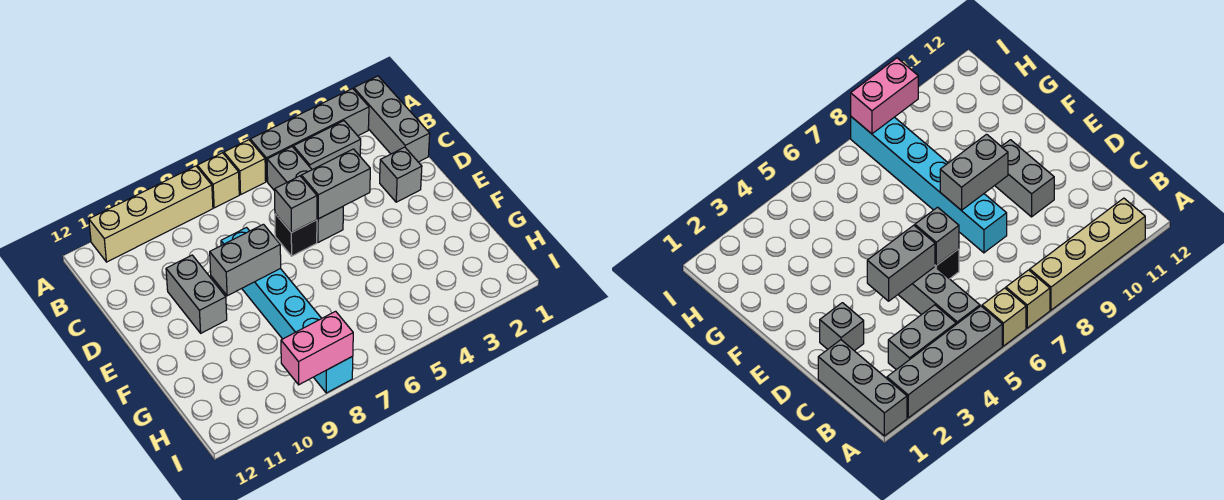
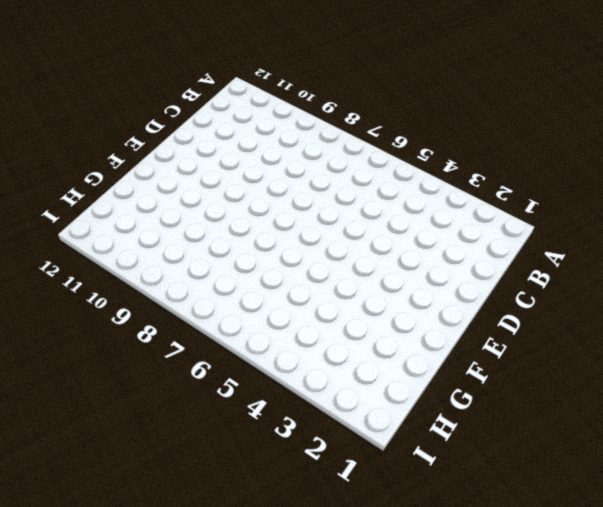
none -> grey brick A1:C1 level 1
none -> grey brick A2:A5 level 1
none -> tan brick A6 level 1

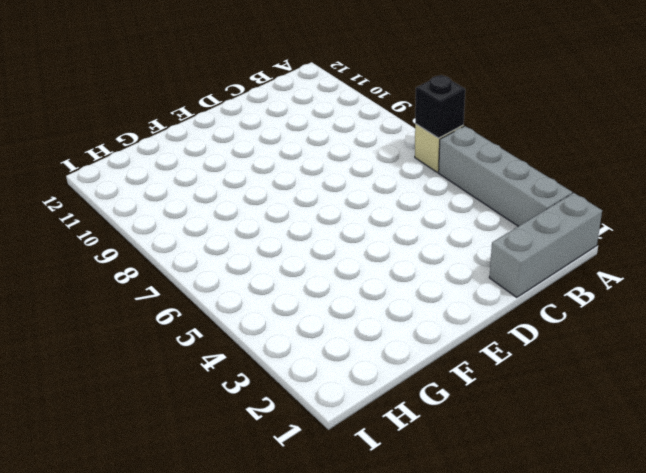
black brick A6 level 2 -> black brick D6 level 1
none -> tan brick A7 level 1
none -> tan brick A8:A11 level 1
none -> grey brick B3:B4 level 1

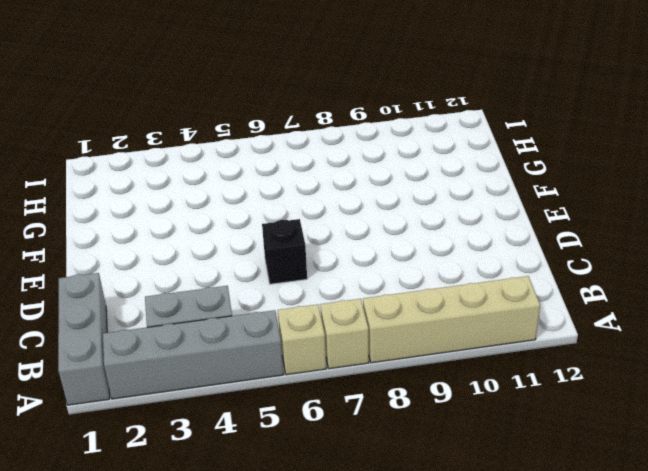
none -> grey brick B5:D5 level 1
none -> grey brick D2 level 1
none -> cyan brick D8:I8 level 1

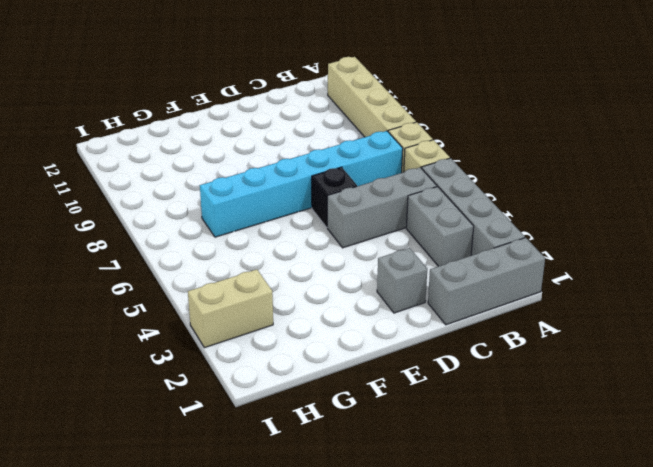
cyan brick B7:G7 level 1 -> cyan brick D8:I8 level 1
tan brick H3:I3 level 1 -> none
none -> grey brick D10:E10 level 1
none -> grey brick D4:D5 level 2
none -> grey brick D6 level 2

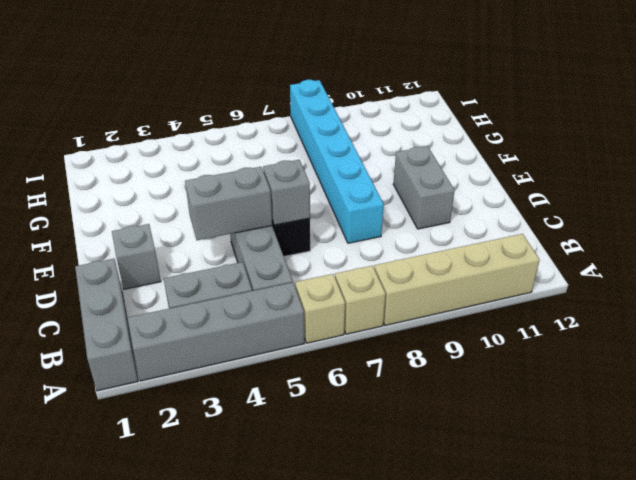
none -> grey brick E8:E9 level 2
none -> pink brick I8:I9 level 2

